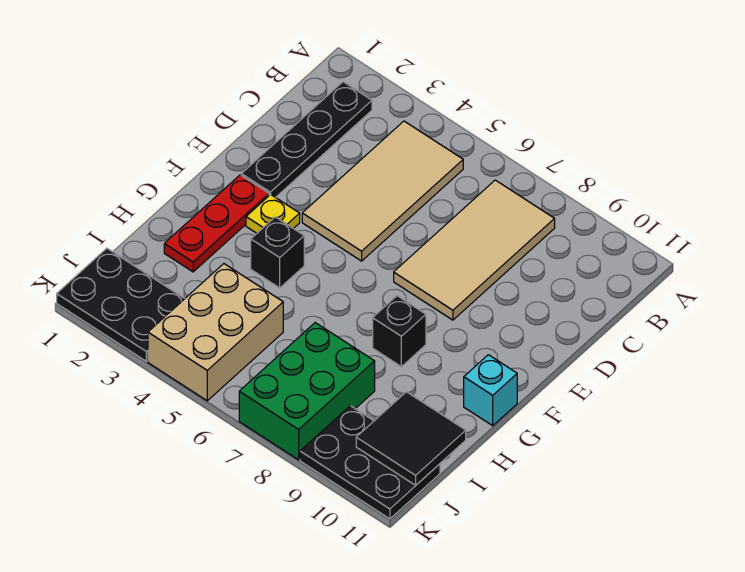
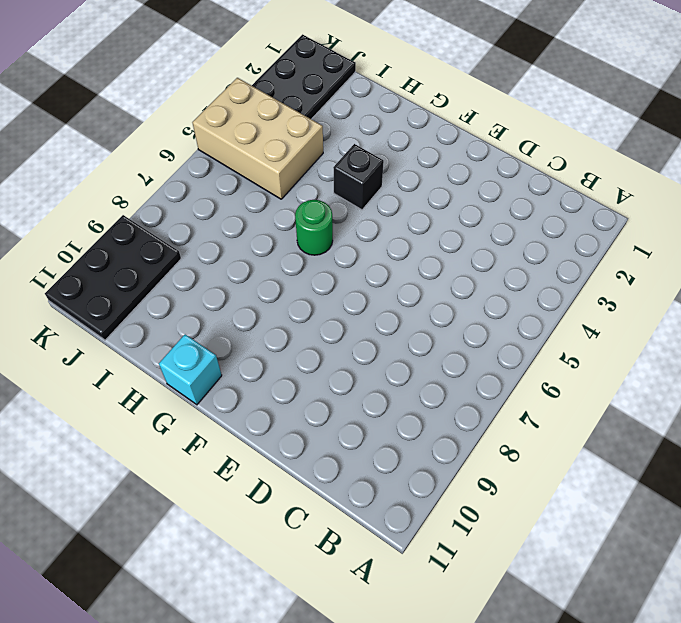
green round brick G6 level 1 -> none
none -> black plate B2:E2 level 1
none -> tan tile B4:E5 level 1
none -> tan tile B7:E8 level 1

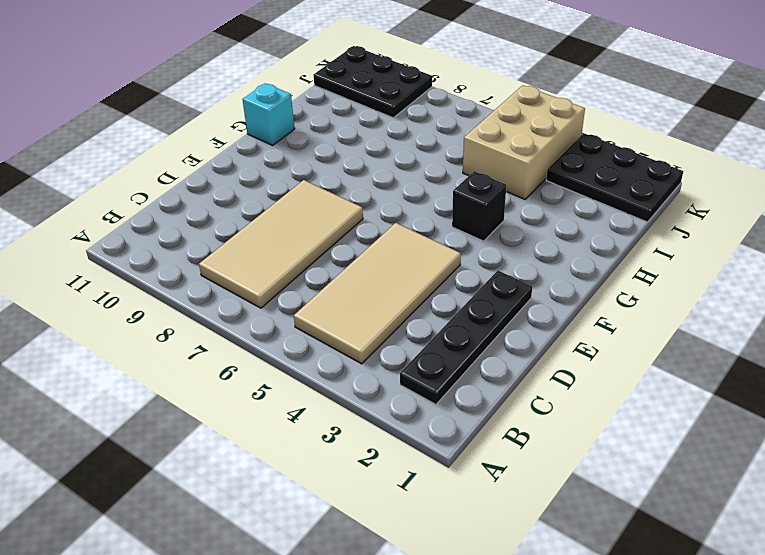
none -> red plate F2:H2 level 1
none -> yellow plate F3 level 1
none -> black brick G8 level 1

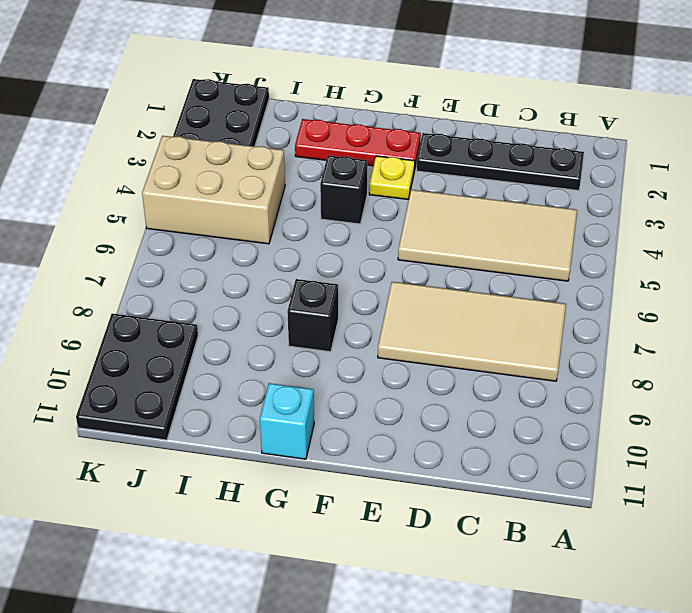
none -> green brick I7:K8 level 1
none -> black tile I10:J11 level 2

